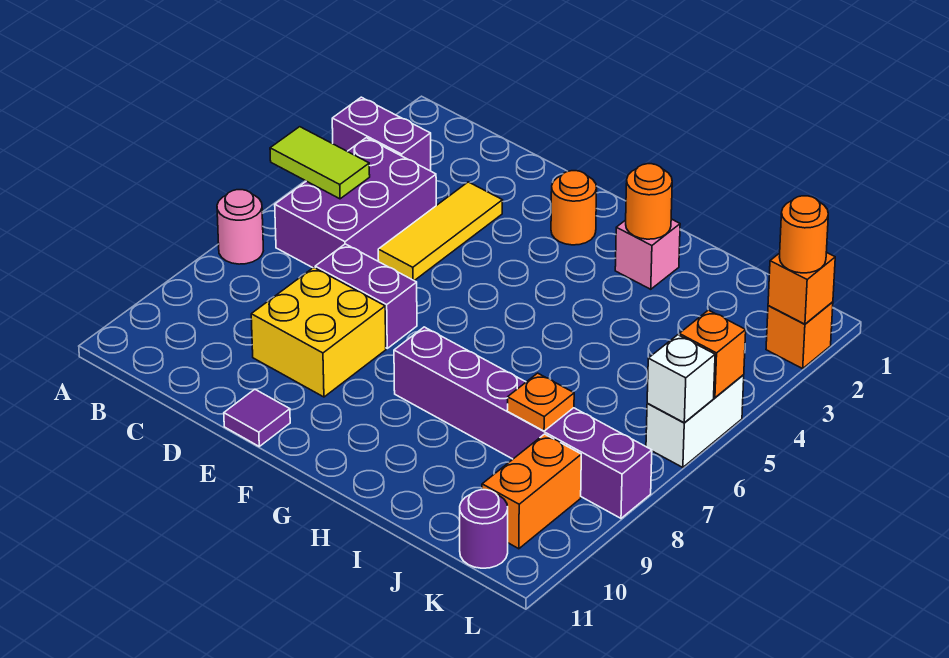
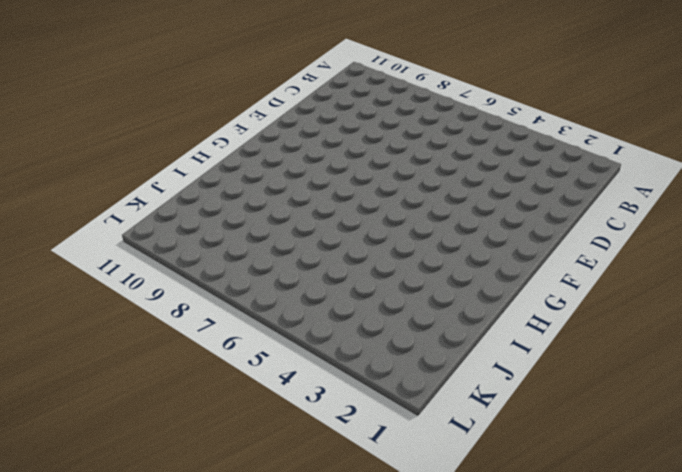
none -> purple brick A3:B3 level 1
none -> pink round brick A7 level 1
none -> purple brick B4:C6 level 1

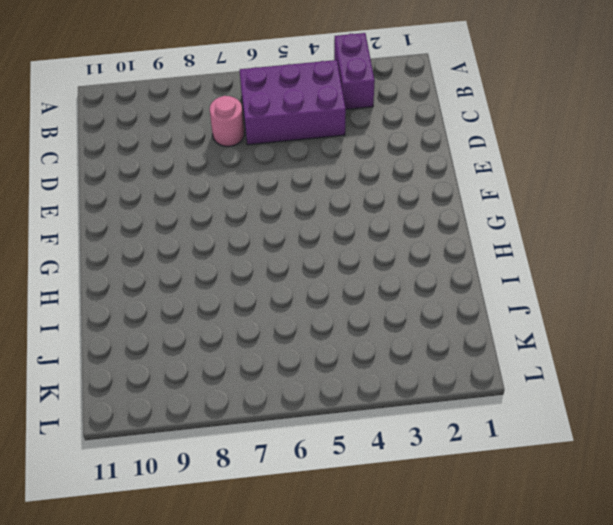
pink round brick C7 level 1 -> pink round brick A7 level 1
none -> yellow tile D3:D5 level 1
none -> purple brick D7:E7 level 1
none -> yellow brick D8:E9 level 1

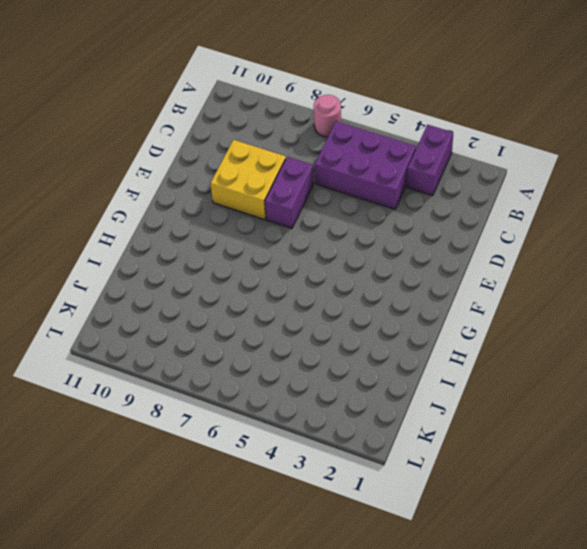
none -> yellow tile D3:D5 level 1
none -> purple tile E11 level 1
none -> orange round brick F2 level 1

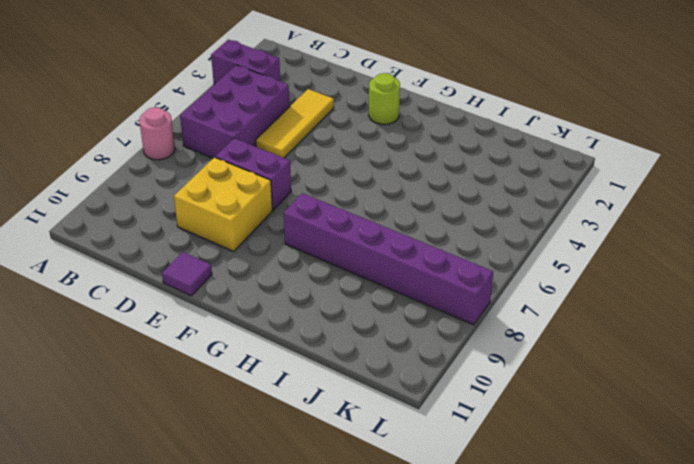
lime round brick F2 level 1 -> orange round brick F2 level 1
none -> pink brick H2 level 1
none -> orange brick K9:K10 level 1
none -> purple round brick K11 level 1

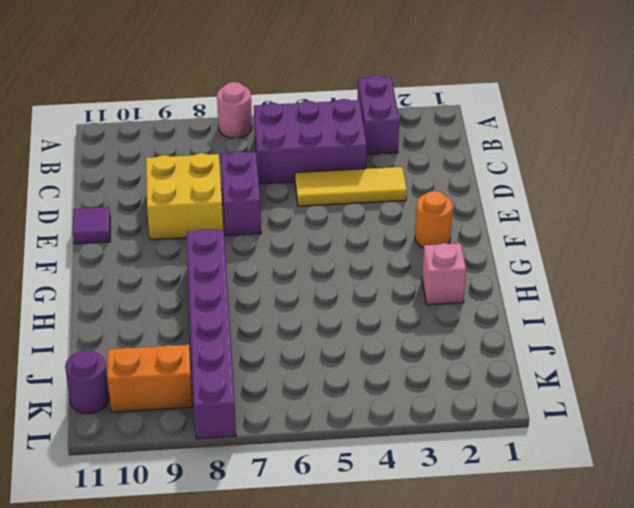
none -> orange brick L2 level 1
none -> white brick L5:L6 level 1
none -> lime tile A5:B5 level 2

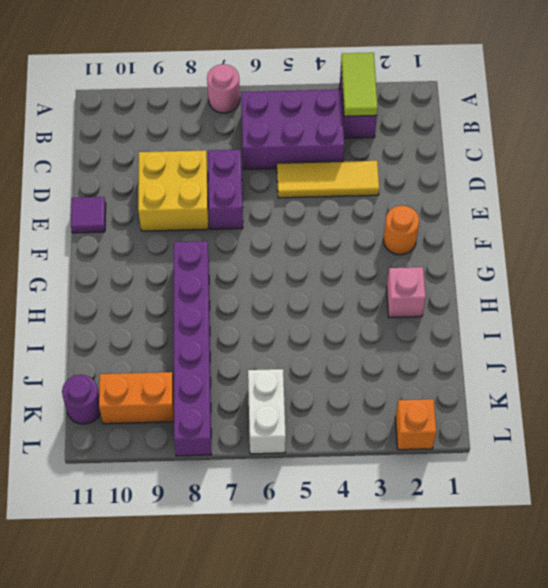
lime tile A3:B3 level 2 -> lime tile A5:B5 level 2
white brick K6:L6 level 1 -> white brick L5:L6 level 1
none -> orange round brick H2 level 2
none -> orange plate J8 level 2
none -> orange brick L2 level 2

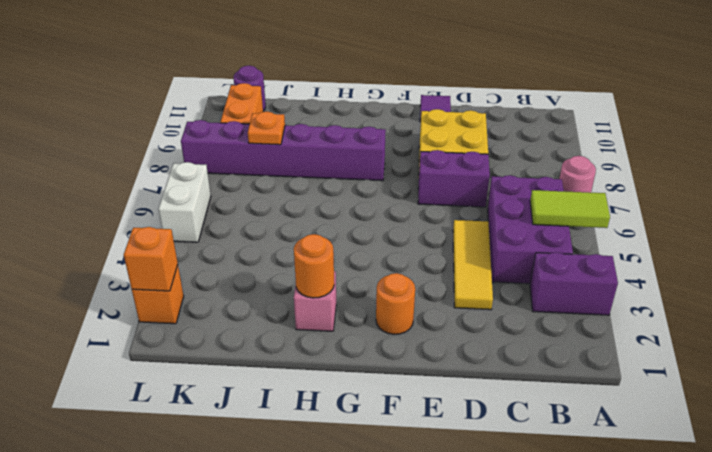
none -> orange brick L5 level 2
none -> white brick L6 level 2
none -> orange round brick L2 level 3

